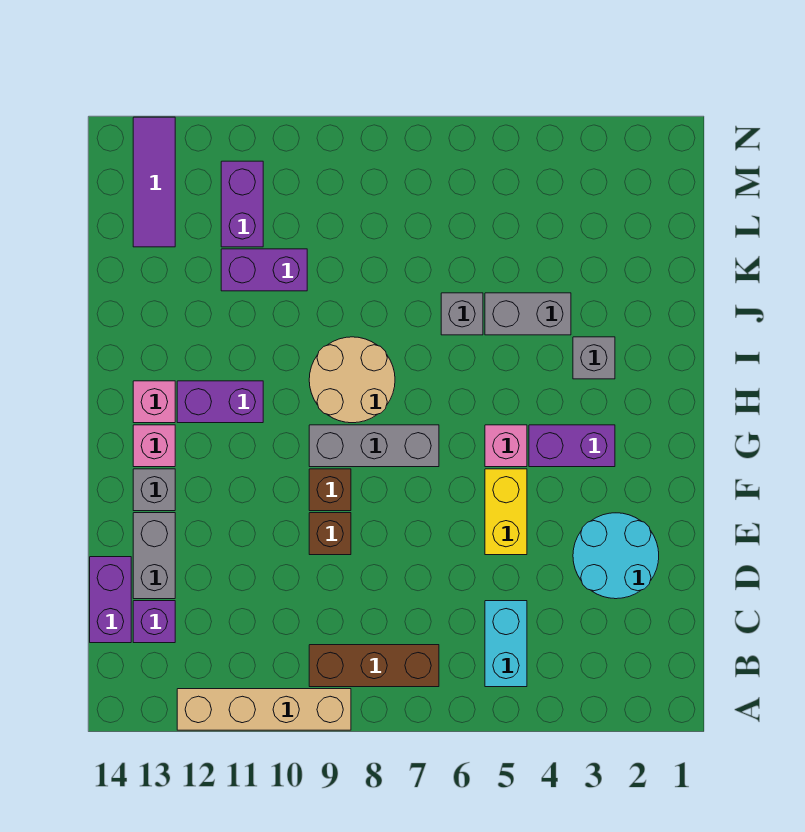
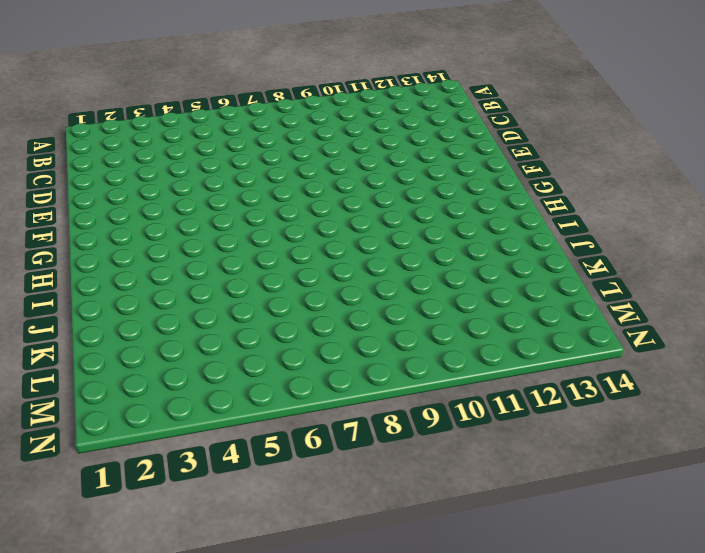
none -> tan brick A9:A12 level 1
none -> cyan brick B5:C5 level 1
none -> brown brick B7:B9 level 1

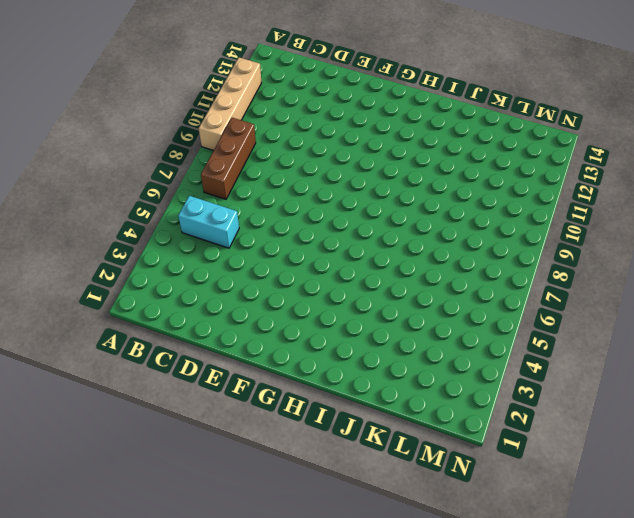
none -> purple brick C13 level 1
none -> purple brick C14:D14 level 1
none -> cyan round brick D2:E3 level 1

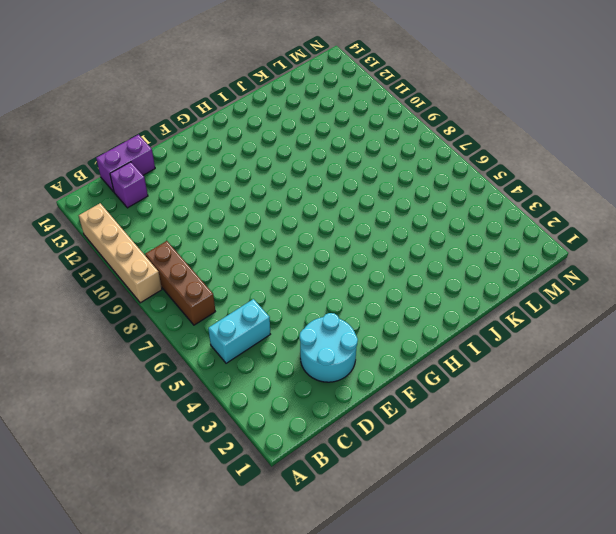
none -> grey brick D13:E13 level 1
none -> yellow brick E5:F5 level 1
none -> brown brick E9 level 1

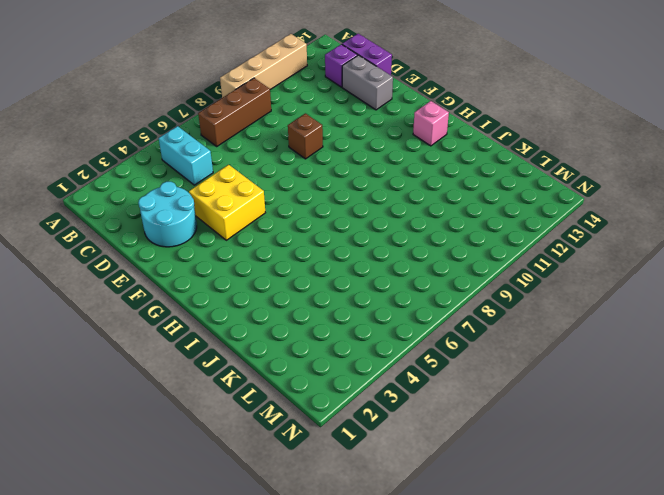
yellow brick E4:F5 level 1 -> yellow brick E5:F5 level 1
none -> brown brick F9 level 1
none -> grey brick F13 level 1
none -> purple brick G3:G4 level 1

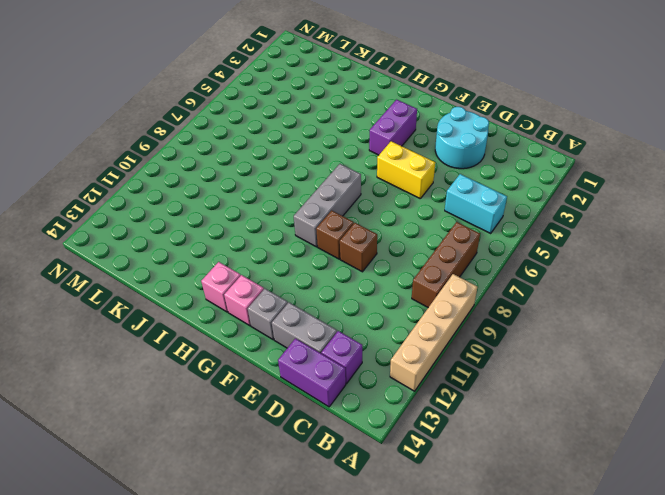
none -> pink brick G5 level 1
none -> tan round brick H8:I9 level 1
none -> purple brick H11:H12 level 1

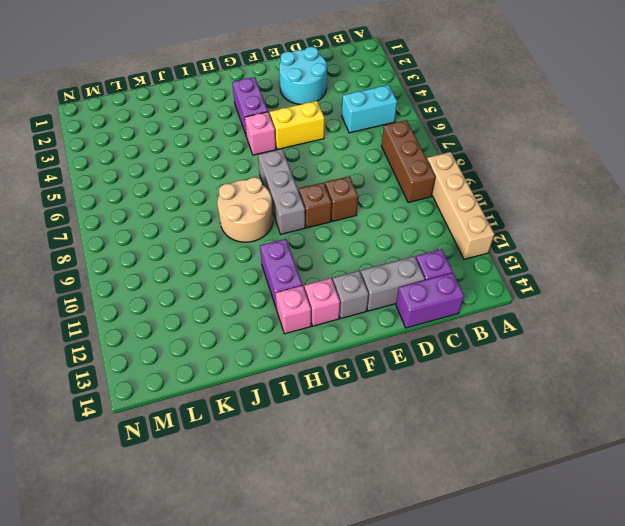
none -> grey brick I3 level 1
none -> grey brick J4:J5 level 1
none -> grey brick J6 level 1

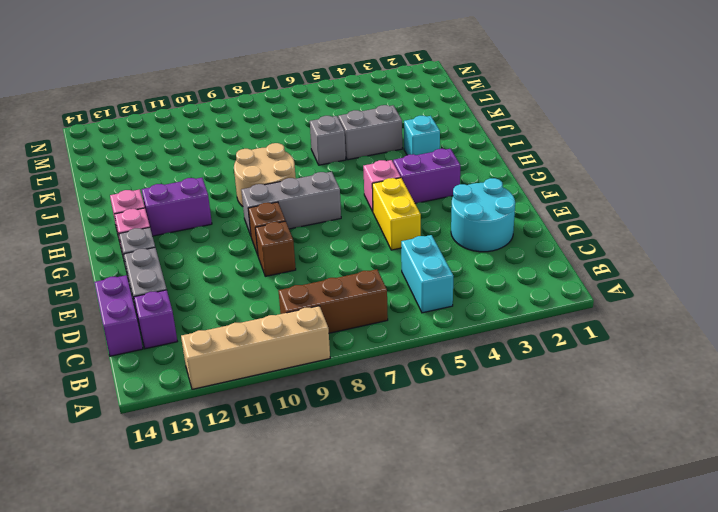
cyan brick I3 level 1 -> grey brick I3 level 1
none -> purple brick K10:K11 level 1
none -> purple brick L11:M11 level 1
none -> purple tile L13:N13 level 1

